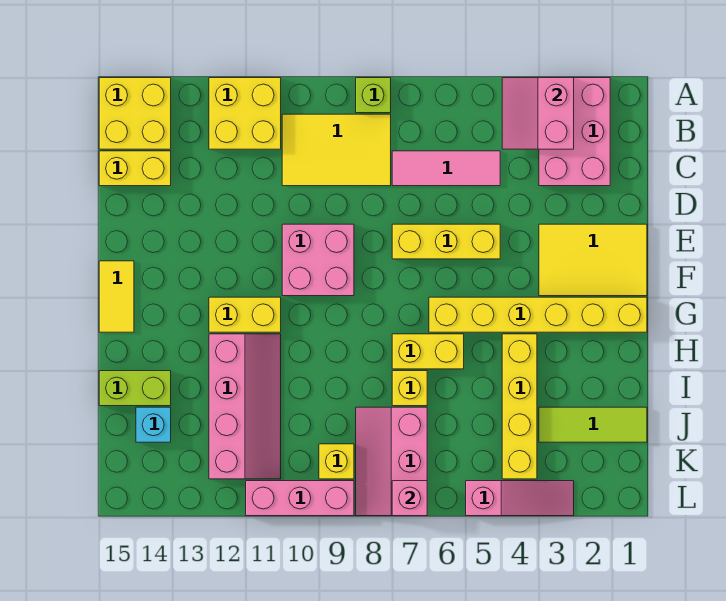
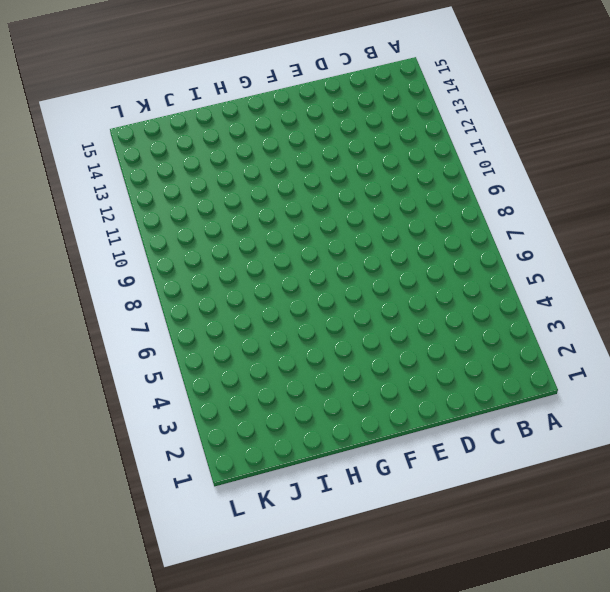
none -> pink brick A2:C3 level 1
none -> lime brick A8 level 1
none -> yellow brick A11:B12 level 1

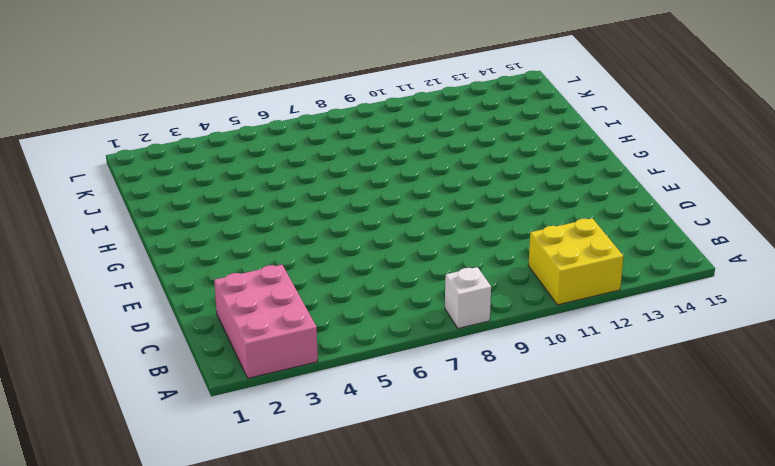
white brick A8 level 1 -> lime brick A8 level 1
none -> yellow brick A14:B15 level 1
none -> yellow tile B8:C10 level 1
none -> pink tile C5:C7 level 1

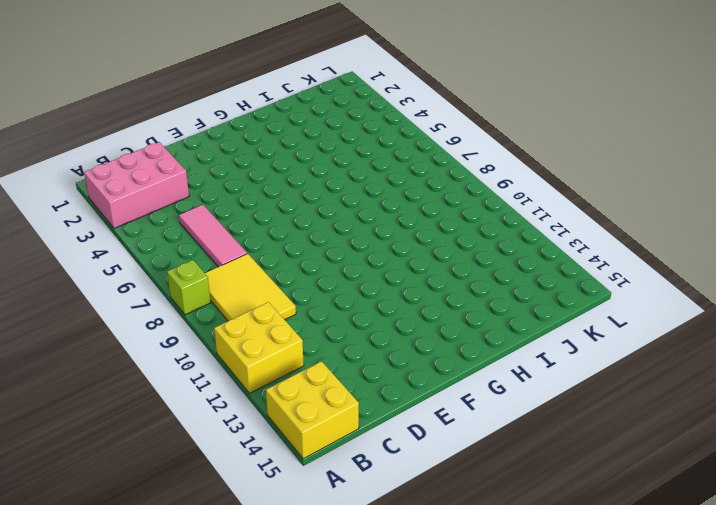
none -> yellow brick C14:C15 level 1
none -> yellow tile E1:F3 level 1
none -> yellow brick E5:E7 level 1

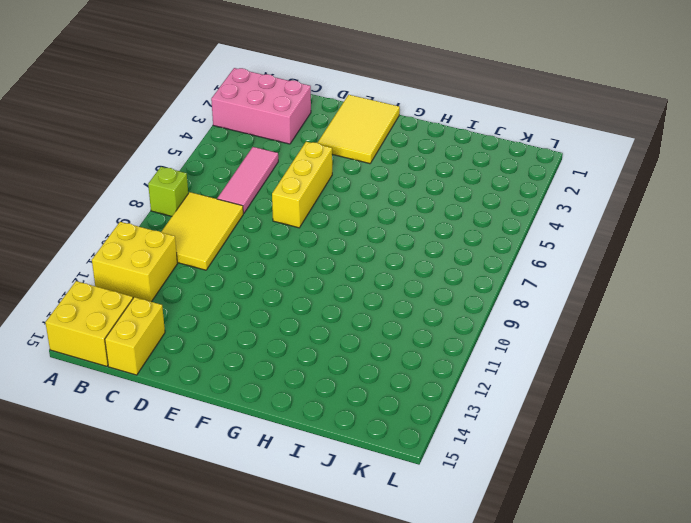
none -> pink brick E9:F10 level 1
none -> yellow tile F15:G15 level 1
none -> yellow brick G1:G6 level 1

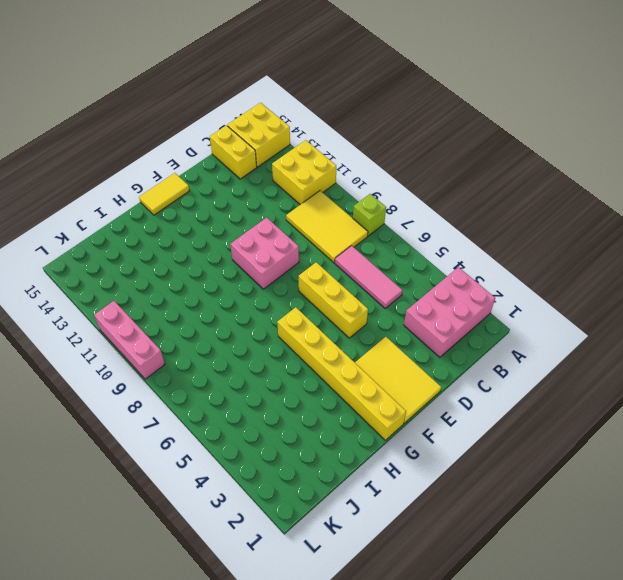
none -> yellow brick G11:G12 level 1
none -> yellow brick H4:K4 level 1
none -> yellow brick H6:H7 level 1

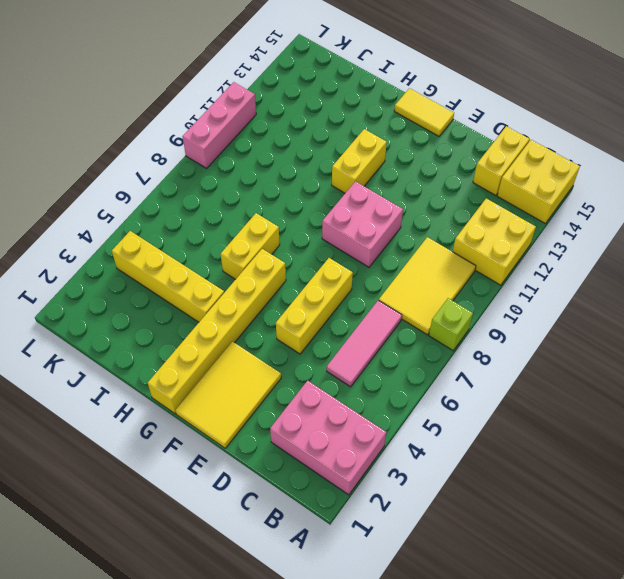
none -> pink slope H11:K12 level 1 top 12
none -> yellow brick I7 level 1
none -> lime brick I14:I15 level 1

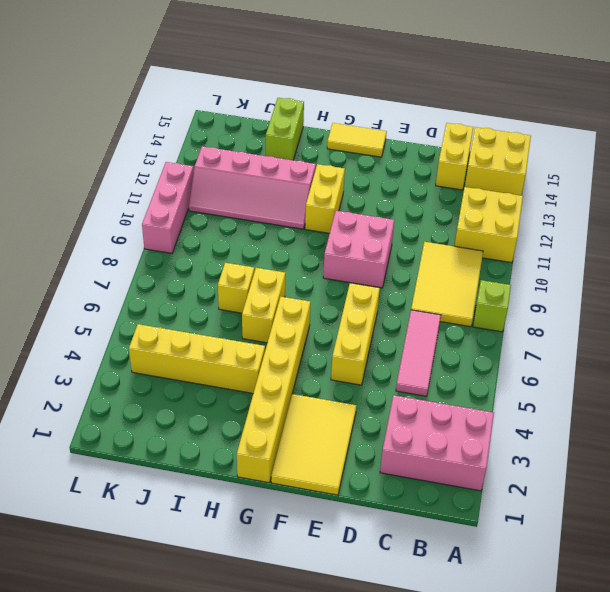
none -> lime tile J1:J3 level 1
none -> pink slope J7:L8 level 1 top 7
none -> cyan brick J14 level 1

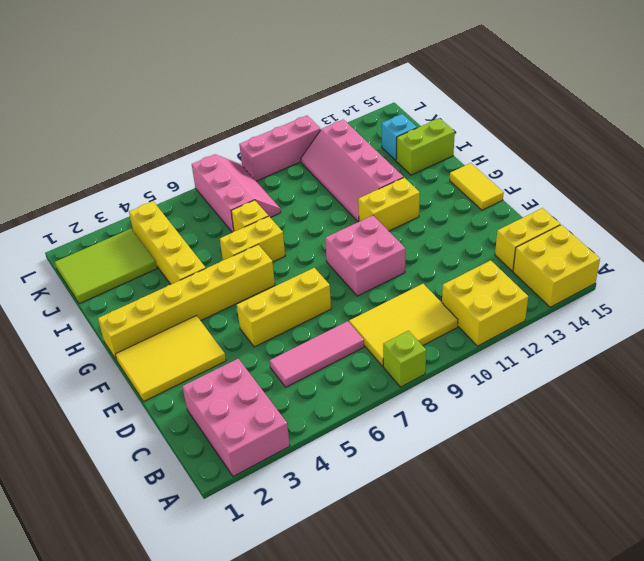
lime tile J1:K3 level 1 -> lime tile J1:J3 level 1
none -> yellow brick K9 level 1
none -> pink slope L3:L5 level 1 top 5
none -> pink slope A3:B4 level 2 top 3

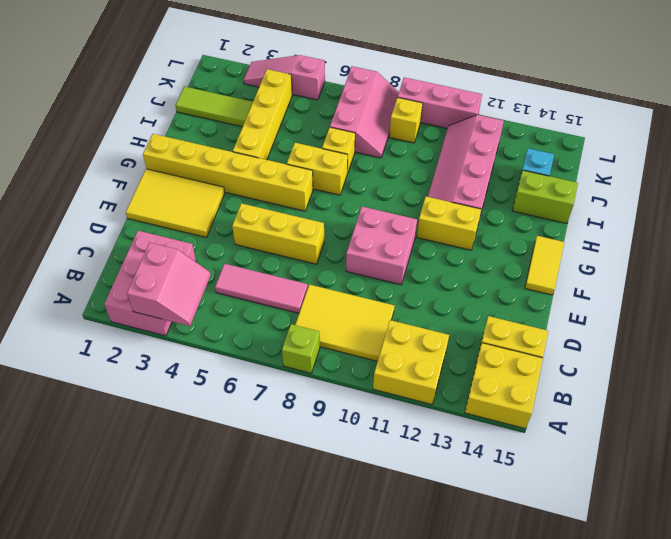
none -> pink brick L7 level 2

